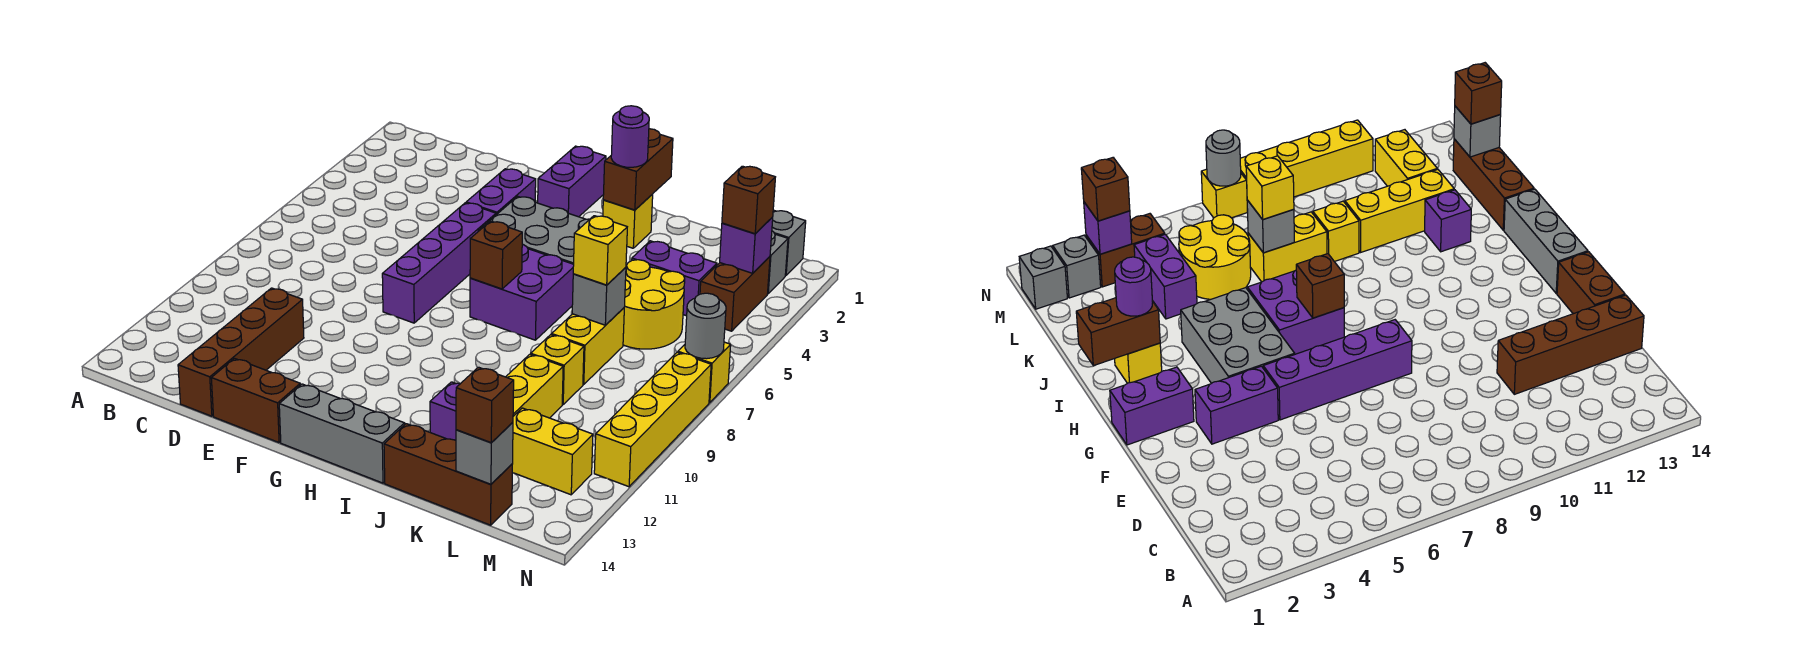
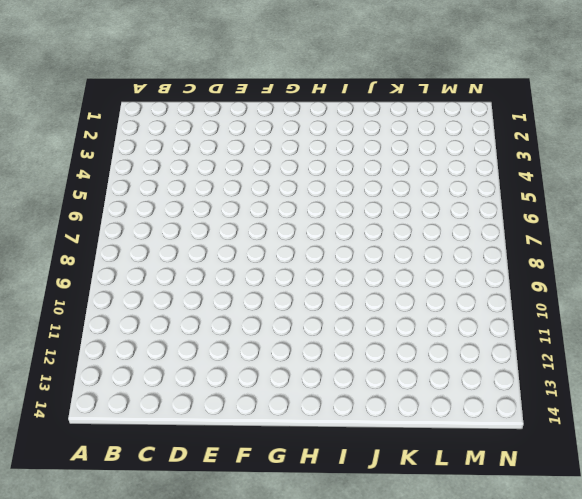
none -> brown brick D11:D14 level 1
none -> brown brick E14:F14 level 1
none -> purple brick F3:F4 level 1
none -> purple brick F5:F8 level 1

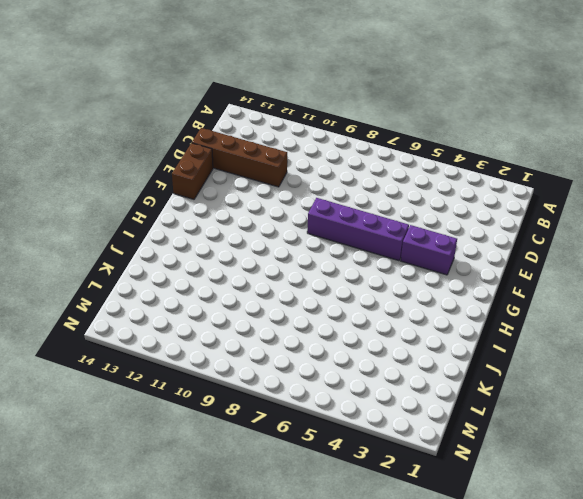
none -> purple brick G1:G2 level 1
none -> grey brick G4:I5 level 1
none -> grey brick G14:I14 level 1
none -> purple brick H6:I7 level 1

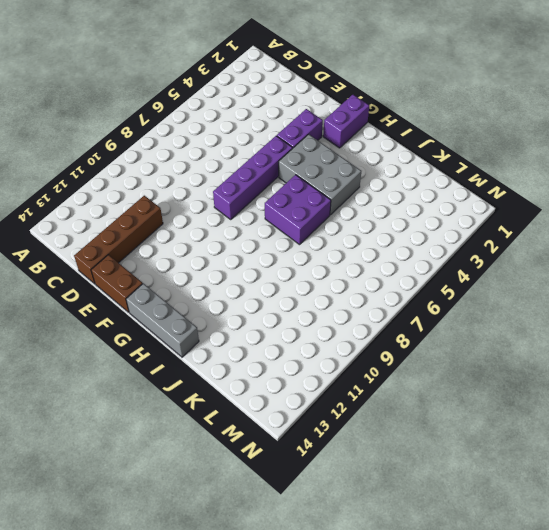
none -> yellow brick I2 level 1
none -> purple brick J12 level 1
none -> brown brick J14:L14 level 1
none -> purple brick K4:L4 level 1

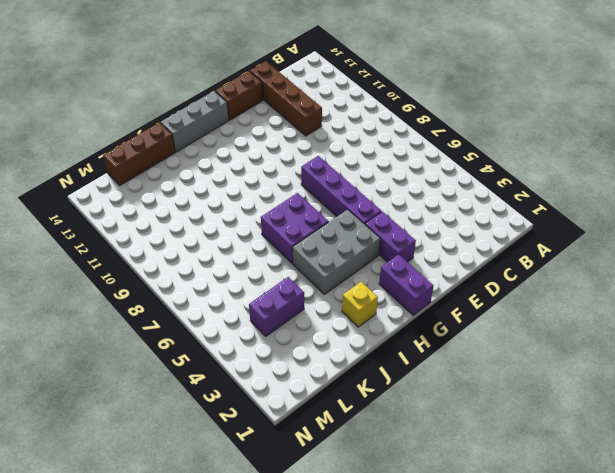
none -> purple brick J12 level 1
none -> yellow round brick K5:L6 level 1
none -> yellow brick K7:K8 level 1
none -> yellow brick K9 level 1

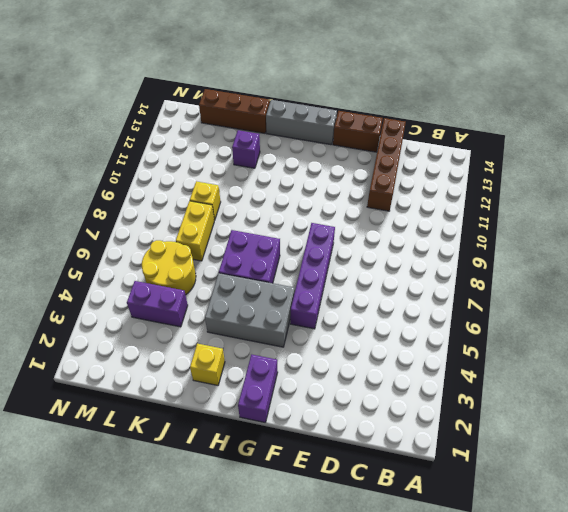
none -> purple brick F3:F4 level 1
none -> yellow brick K10:K12 level 1
none -> yellow brick L12:M12 level 1
none -> grey brick M1 level 1

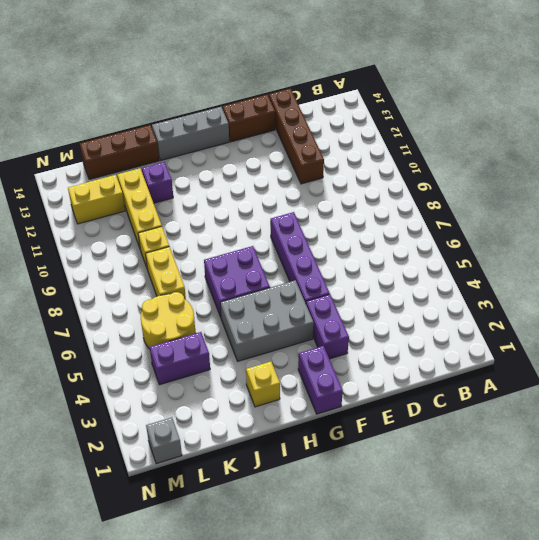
none -> grey brick M2 level 1
none -> brown brick M3:M4 level 1
none -> yellow brick N7 level 1
none -> yellow brick N8:N11 level 1

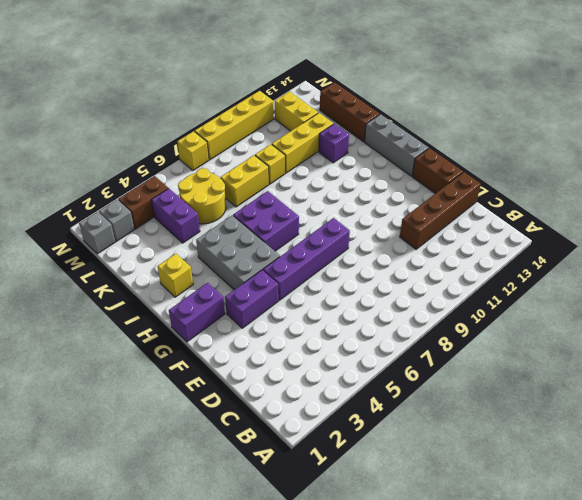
none -> brown brick H7 level 2
none -> brown brick I1:I2 level 2
none -> grey brick K7 level 2
none -> grey brick L14 level 2

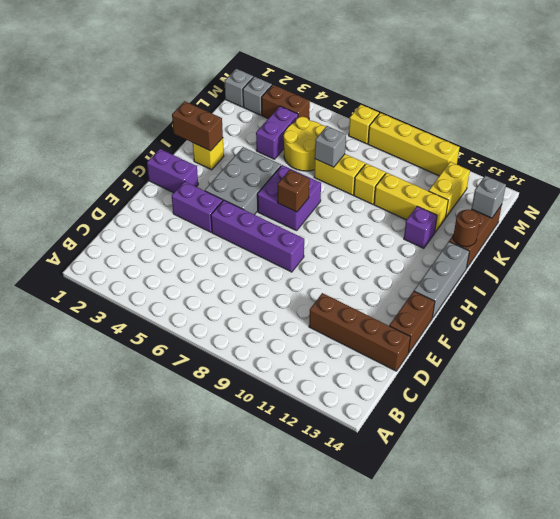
brown round brick J14 level 2 -> none
none -> purple brick M3 level 2
none -> grey round brick N7 level 2
none -> purple round brick I2 level 3
none -> yellow brick K7 level 3

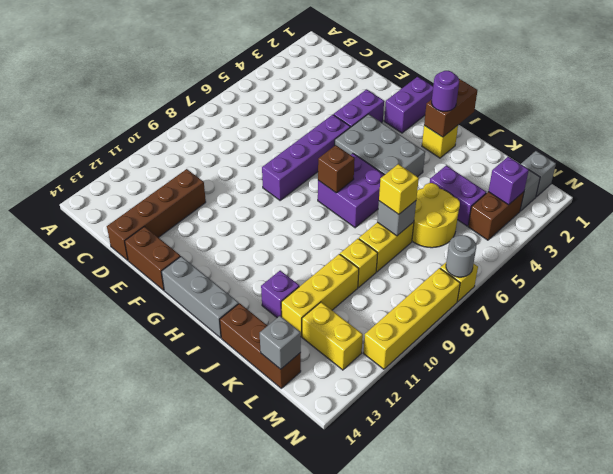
none -> brown brick L14 level 3
none -> brown brick M3 level 3

